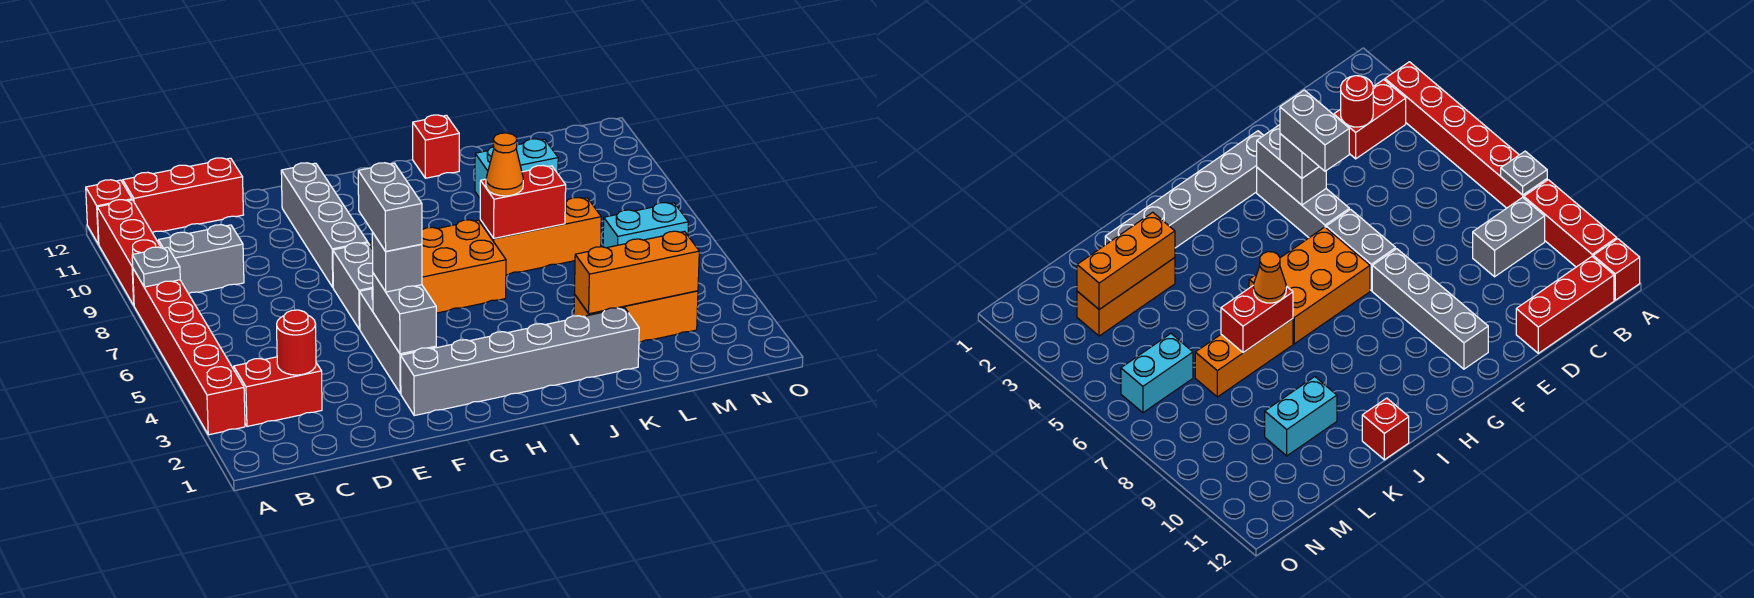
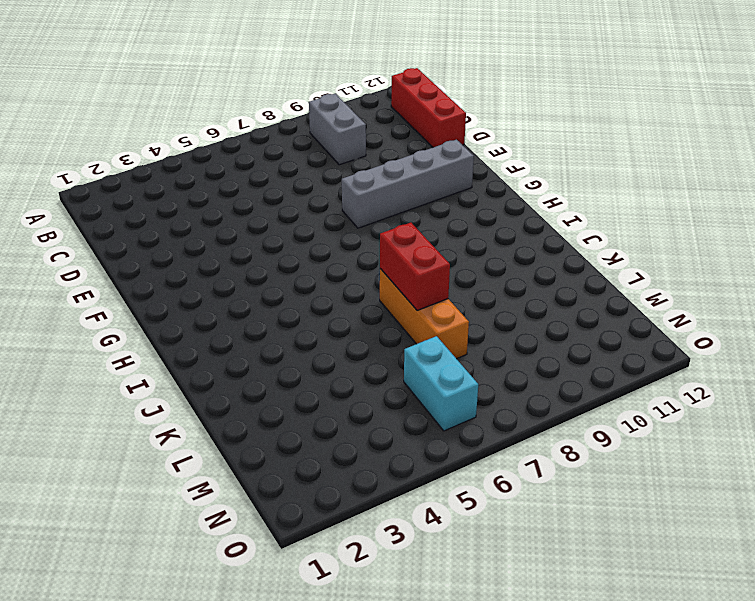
none -> red brick A3:A8 level 1
none -> red brick A9:A11 level 1
none -> red brick A12 level 1

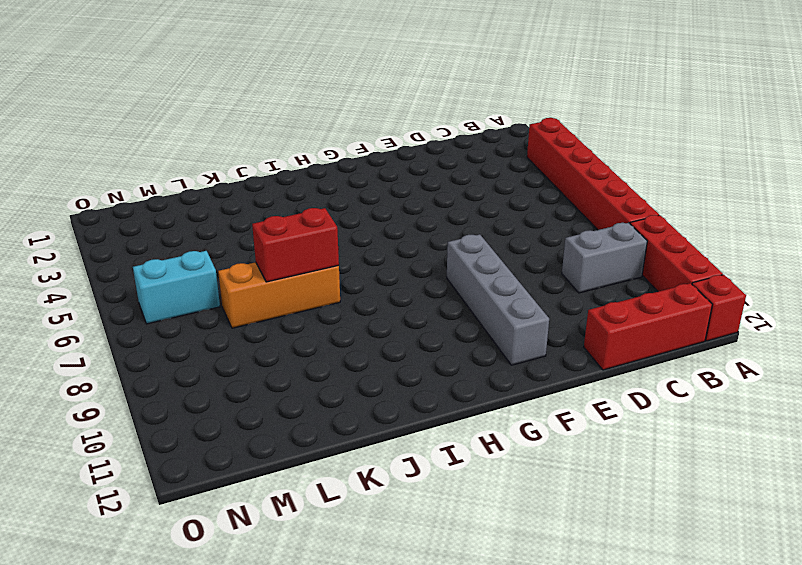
none -> red brick B3:C3 level 1
none -> grey brick F2:K2 level 1
none -> grey brick F3:F5 level 1

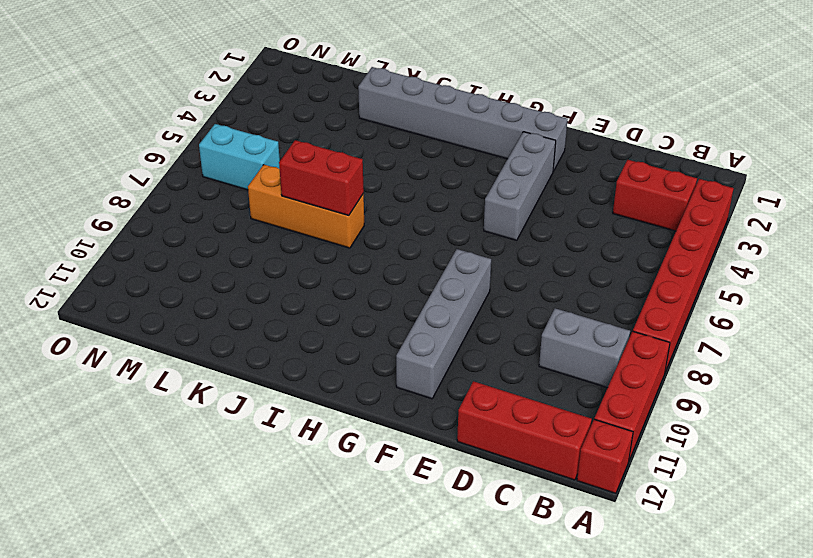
none -> grey brick F6:F7 level 1
none -> orange brick G6:I7 level 1
none -> red brick J12 level 1

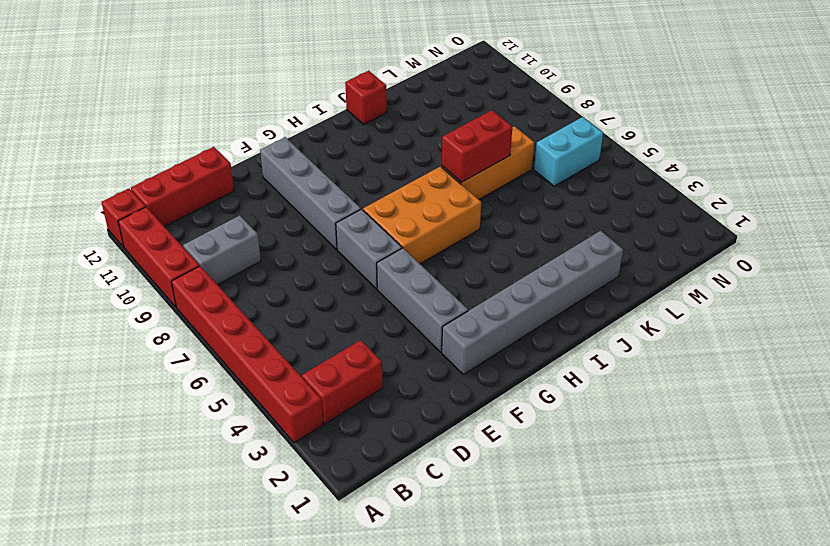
none -> orange brick K3:M3 level 1
none -> cyan brick K10:L10 level 1
none -> grey plate A8 level 2

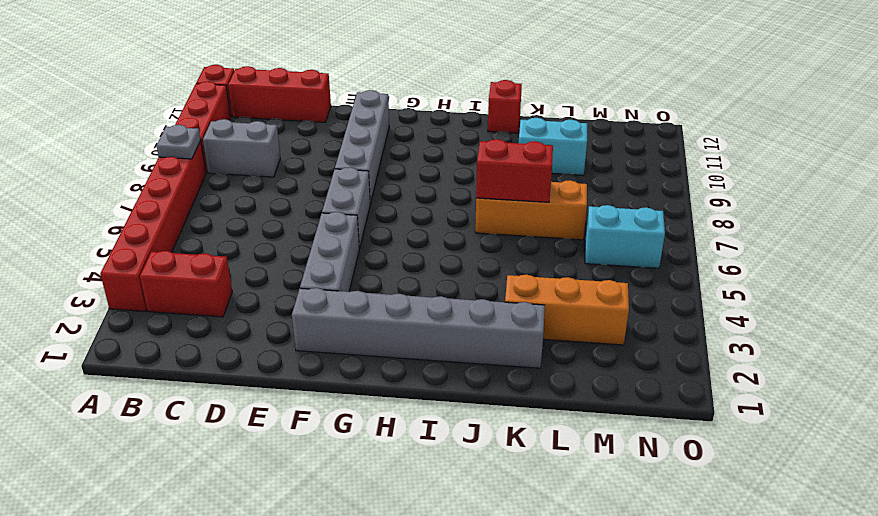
none -> orange brick G6:I7 level 1
none -> red round brick C3 level 2
none -> grey brick F3:F4 level 2

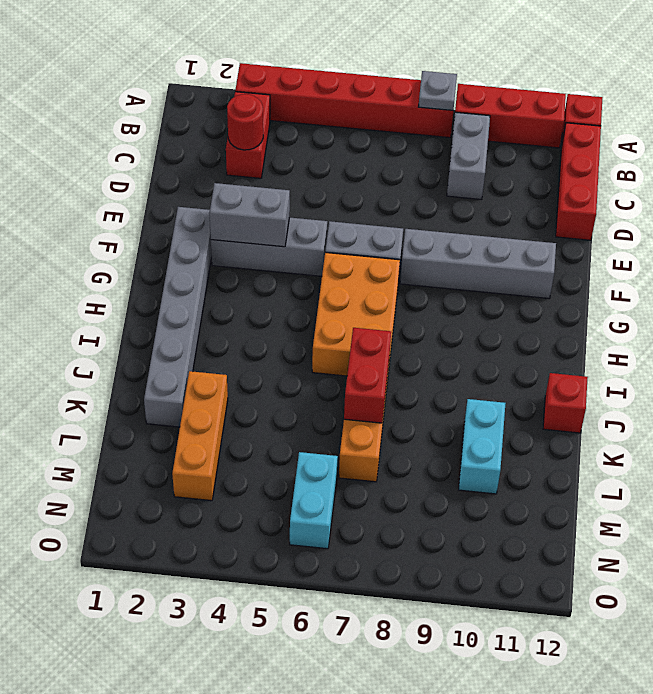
none -> orange brick K3:M3 level 2
none -> grey brick F4 level 3
none -> orange cone J7 level 3

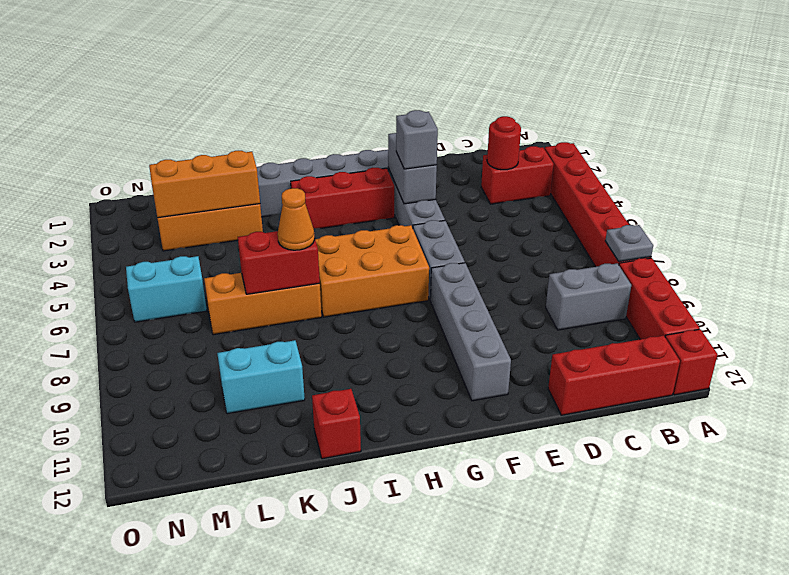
red brick G3:I3 level 1 -> none
none -> grey brick F4:F5 level 4

